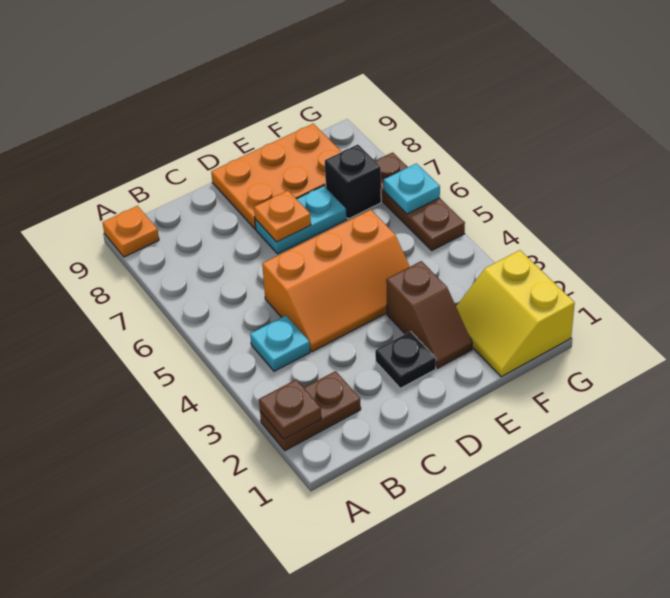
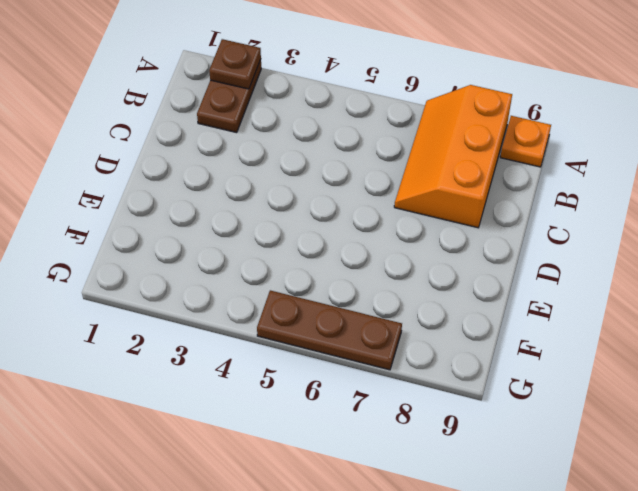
orange slope A7:C8 level 1 top 8 -> orange slope C4:E5 level 1 top 5
none -> cyan plate B4 level 1
none -> black plate D2 level 1
none -> cyan plate D7:E7 level 1

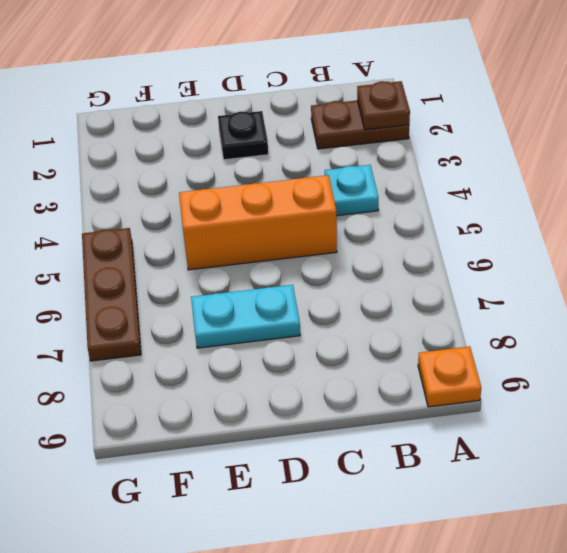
none -> orange plate D8:F9 level 1
none -> brown slope E2:E3 level 1 top 3
none -> yellow slope F1:G2 level 1 top G

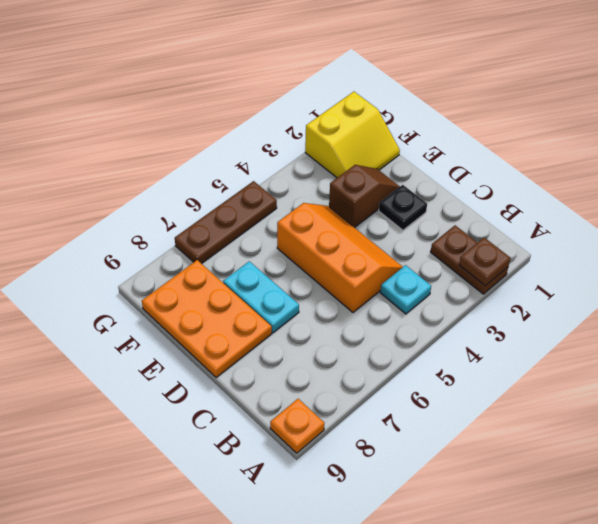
none -> black brick F7 level 1
none -> orange plate D7 level 2
none -> cyan plate G6 level 2

